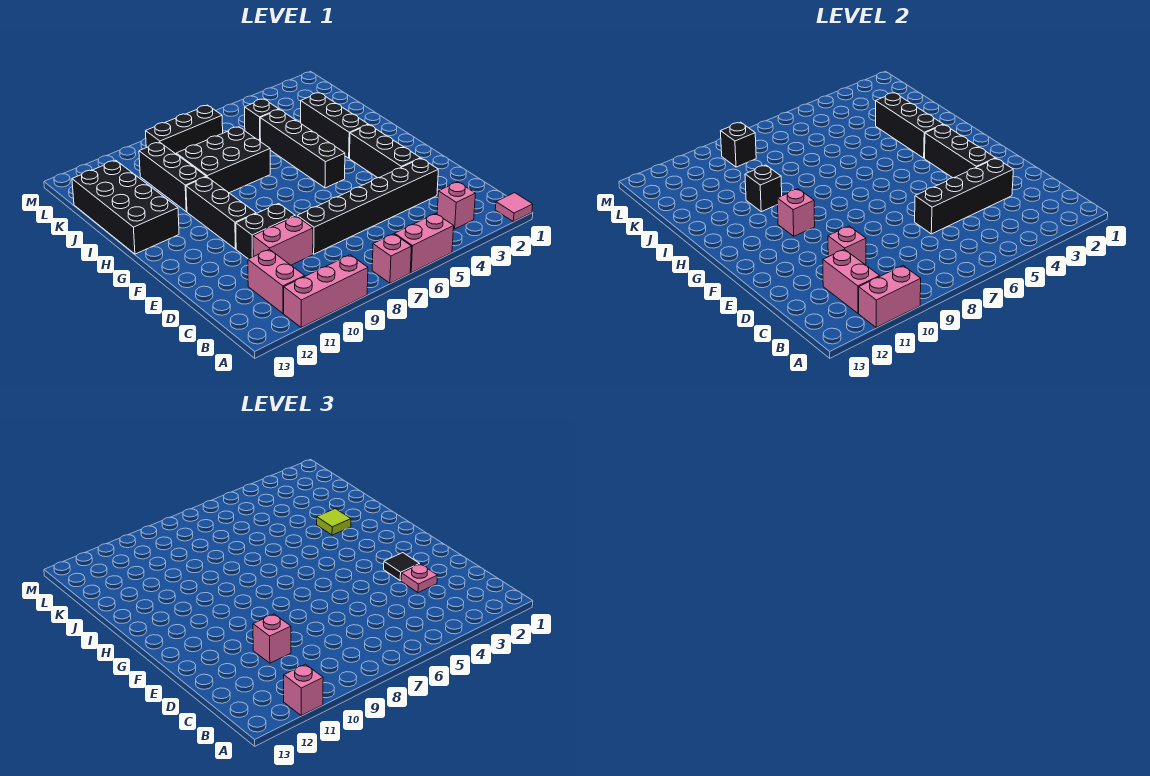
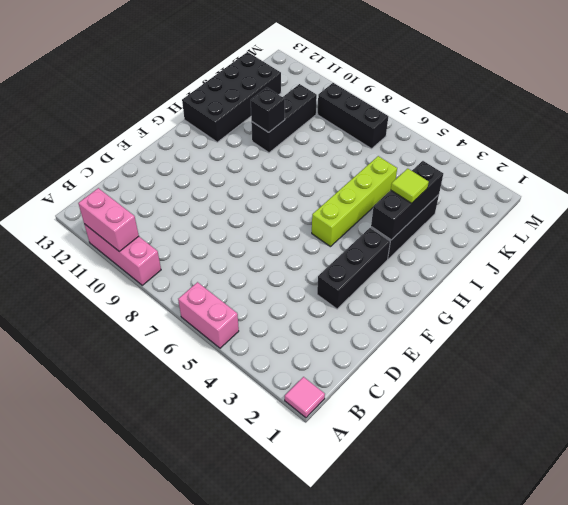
lime brick G5:J5 level 1 -> black brick G5:J5 level 1
none -> pink brick A7 level 1
none -> pink brick B3 level 1
none -> pink brick B11:C11 level 1
none -> black brick D3:D8 level 1

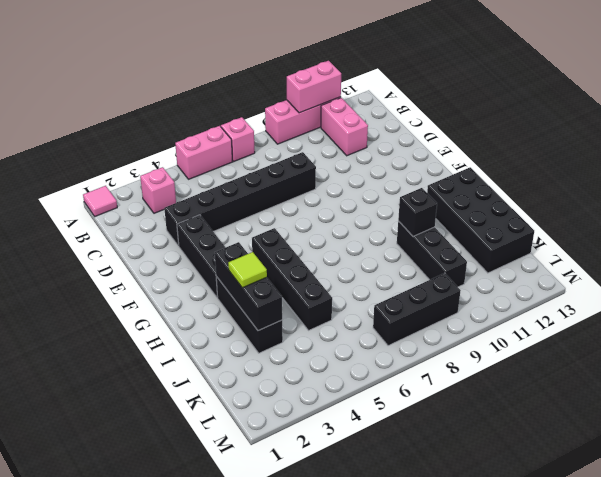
none -> pink brick D9:D10 level 1
none -> black brick E9:E10 level 1
none -> black brick F10:H10 level 1
none -> black brick I7:J9 level 1

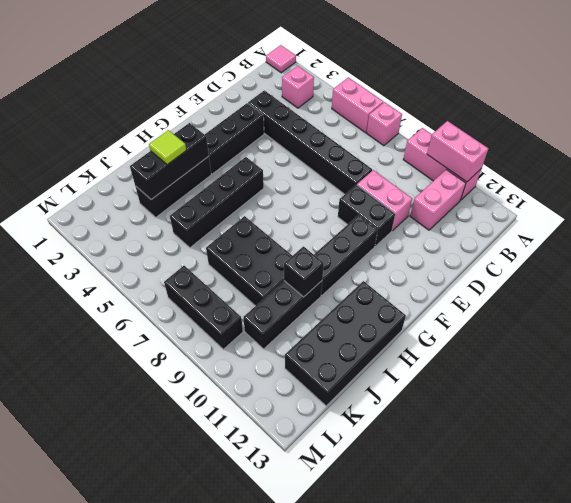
none -> black brick K5 level 1
none -> pink brick B11:C11 level 2
none -> black brick D3:D6 level 2
none -> pink brick D10 level 2

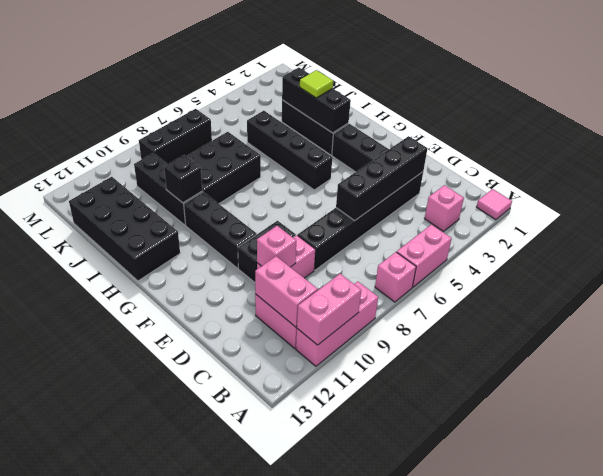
none -> black brick K5 level 1
none -> black brick E3:G3 level 2
none -> pink brick G10 level 2
none -> black brick L9 level 2

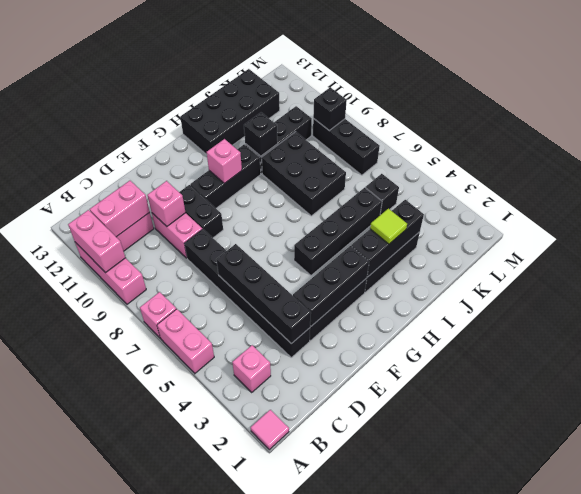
none -> pink brick A11 level 3
none -> pink plate D3 level 3
none -> pink brick D10 level 3
none -> black tile E3 level 3

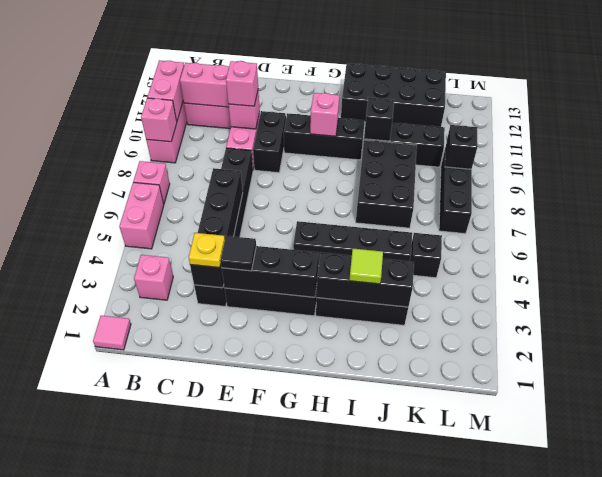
pink brick A9 level 2 -> pink brick A11 level 3
yellow plate D3 level 3 -> pink plate D3 level 3

